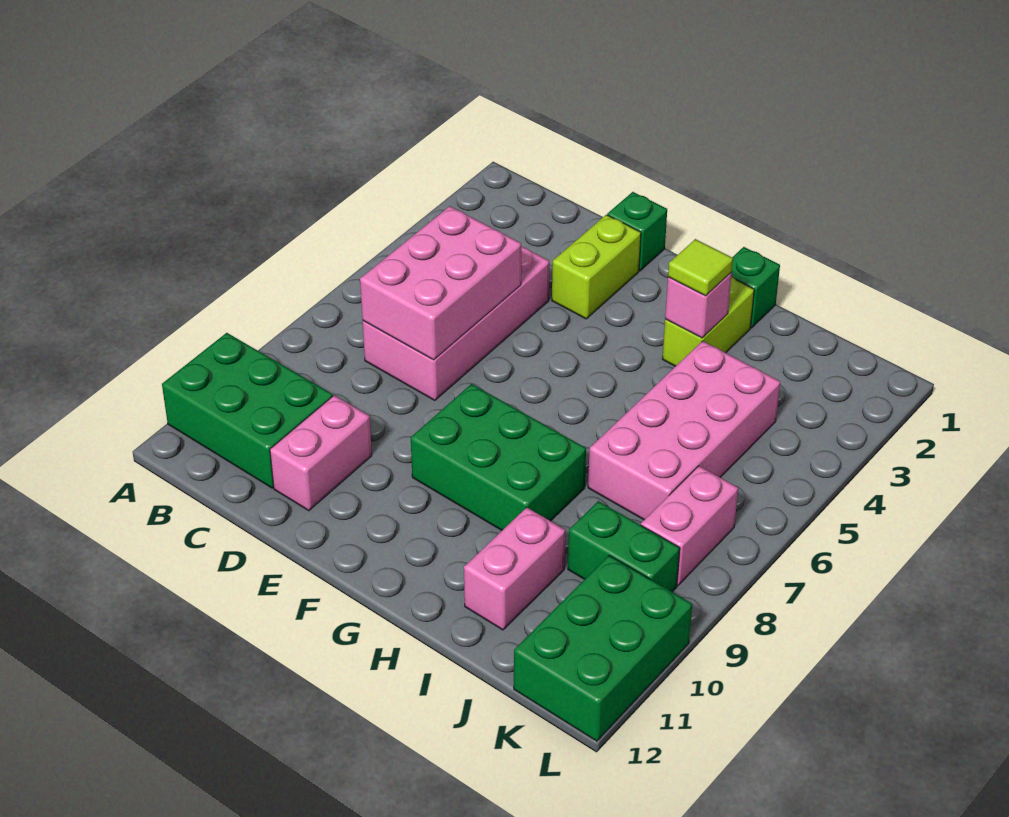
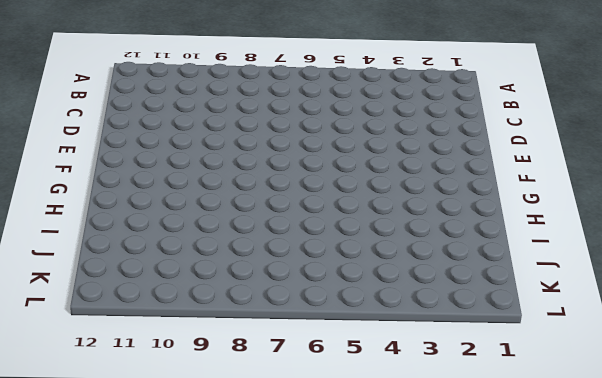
none -> green brick A10:C11 level 1
none -> pink brick C4:D7 level 1
none -> pink brick D10:D11 level 1

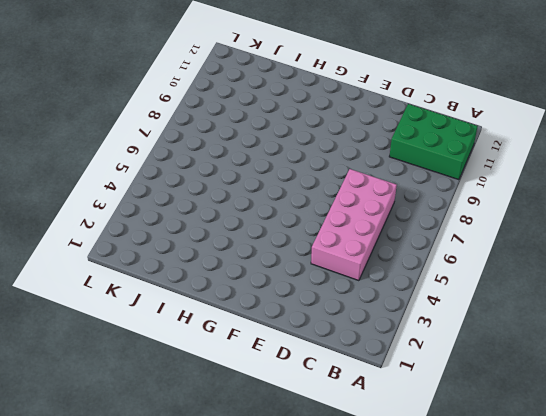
none -> pink brick D10:D11 level 1
none -> green brick E1 level 1
none -> lime brick E2:E3 level 1

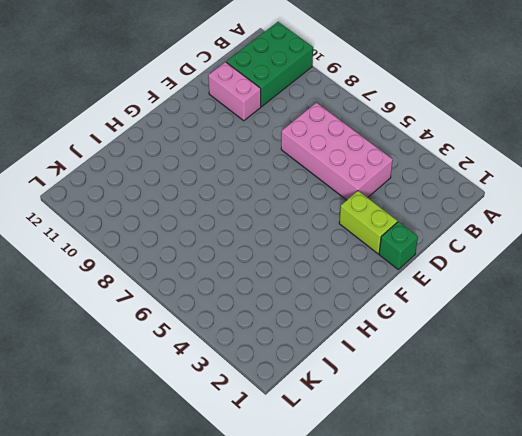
none -> green brick F8:H9 level 1
none -> green brick H1 level 1
none -> lime brick H2:H3 level 1

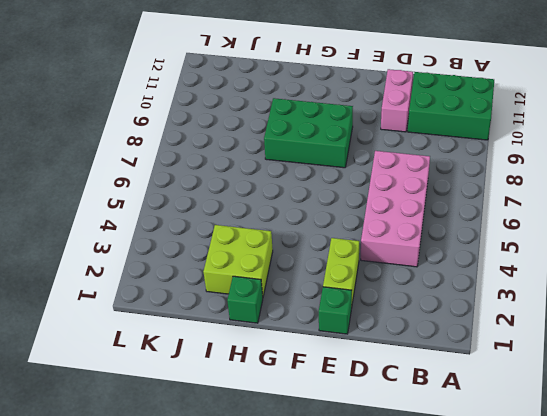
lime brick H2:I3 level 1 -> lime brick H2:H3 level 1
none -> pink brick I4:J7 level 1
none -> pink brick I10:I11 level 1
none -> green brick J9:K9 level 1

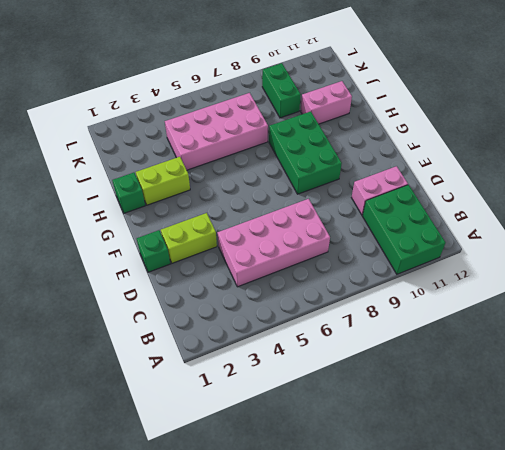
none -> pink brick K7:K8 level 1
none -> green brick K10:L12 level 1
none -> pink brick C5:D7 level 2

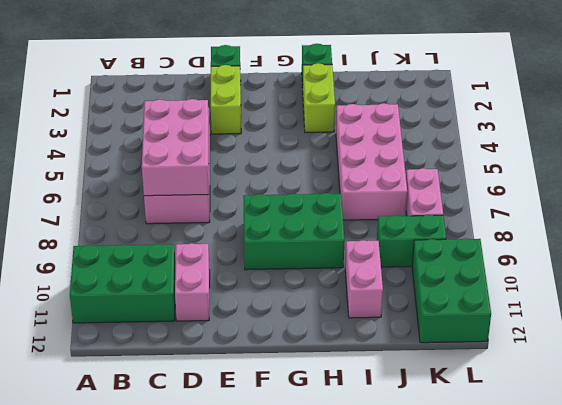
none -> pink brick H3 level 2
none -> lime tile H3 level 3

